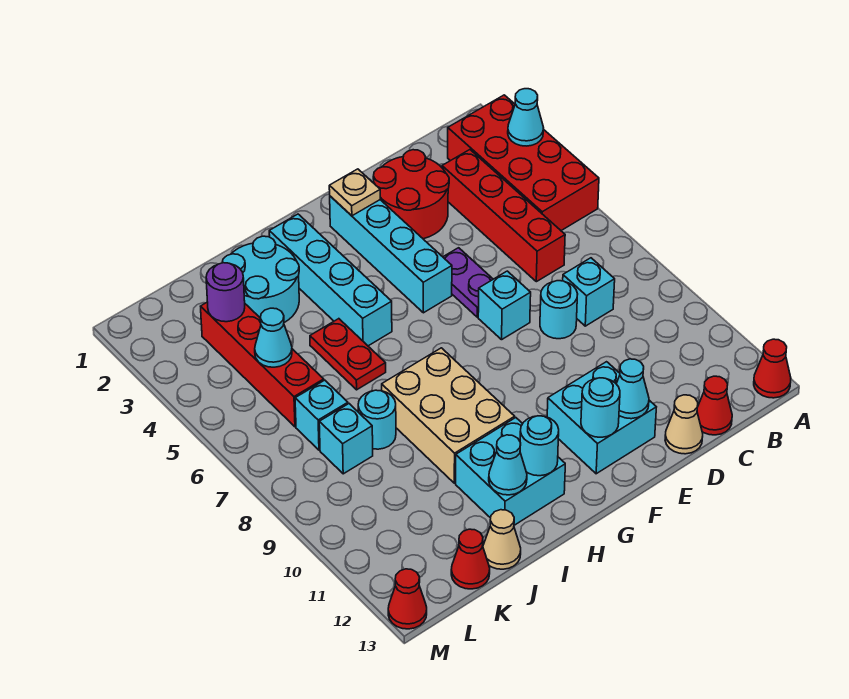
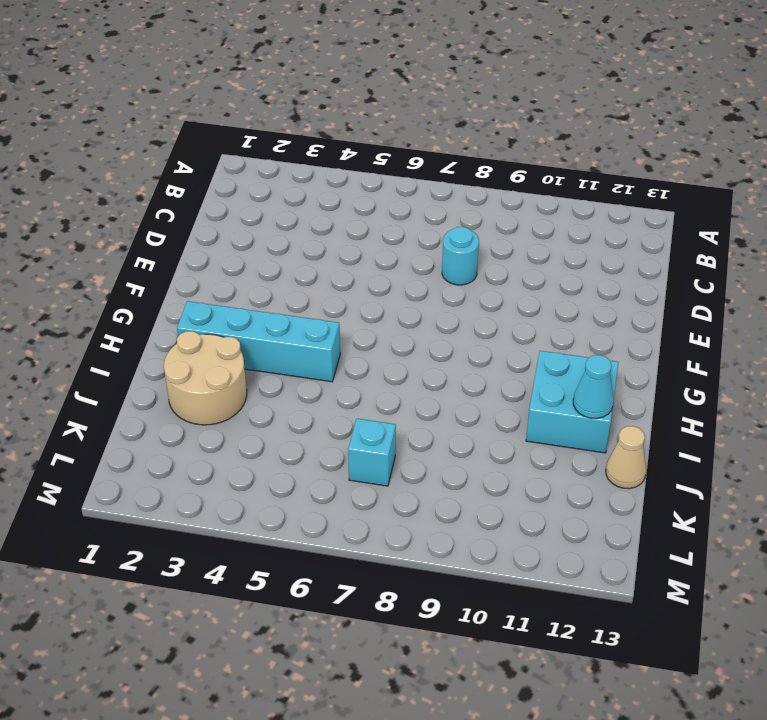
tan round brick I2:J3 level 1 -> cyan round brick I2:J3 level 1
none -> red brick A2:B5 level 1
none -> red cone A13 level 1
none -> red brick C3:C6 level 1
none -> cyan brick C8 level 1

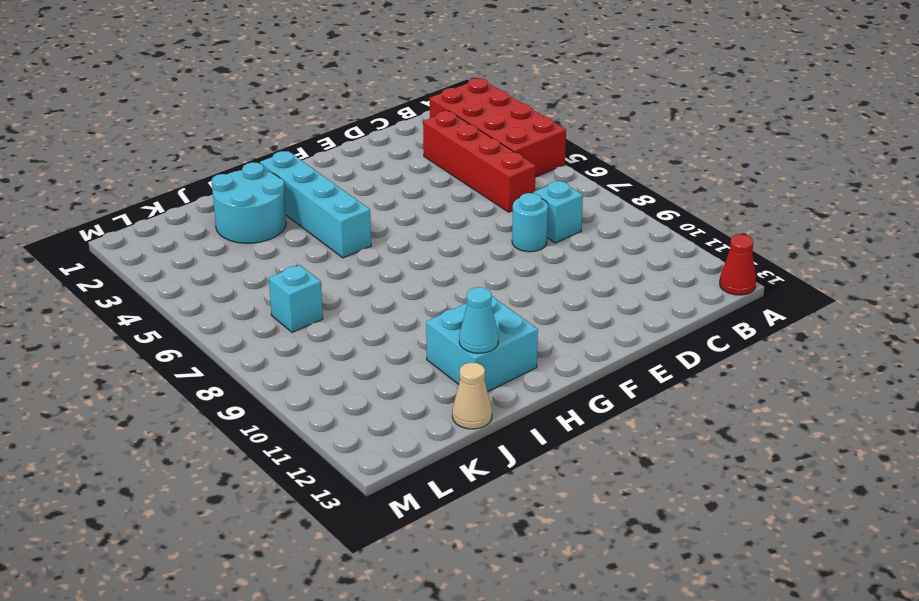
none -> red cone C13 level 1
none -> red round brick D2:E3 level 1
none -> tan cone D13 level 1
none -> purple plate E5:E6 level 1

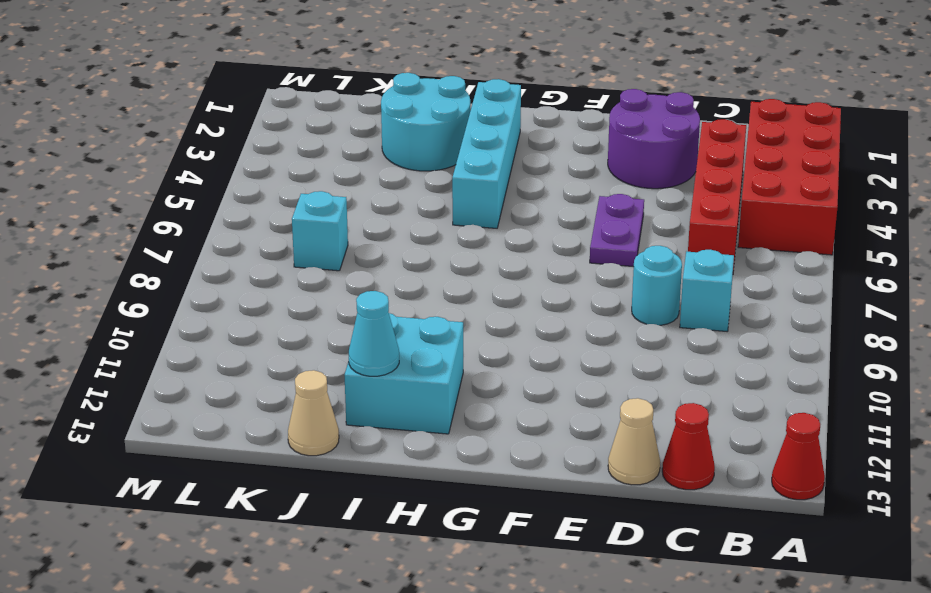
purple round brick D2:E3 level 1 -> red round brick D2:E3 level 1
none -> cyan brick E7 level 1
none -> cyan brick E11:F12 level 1
none -> cyan brick F2:F5 level 1
none -> tan brick H8:I10 level 1

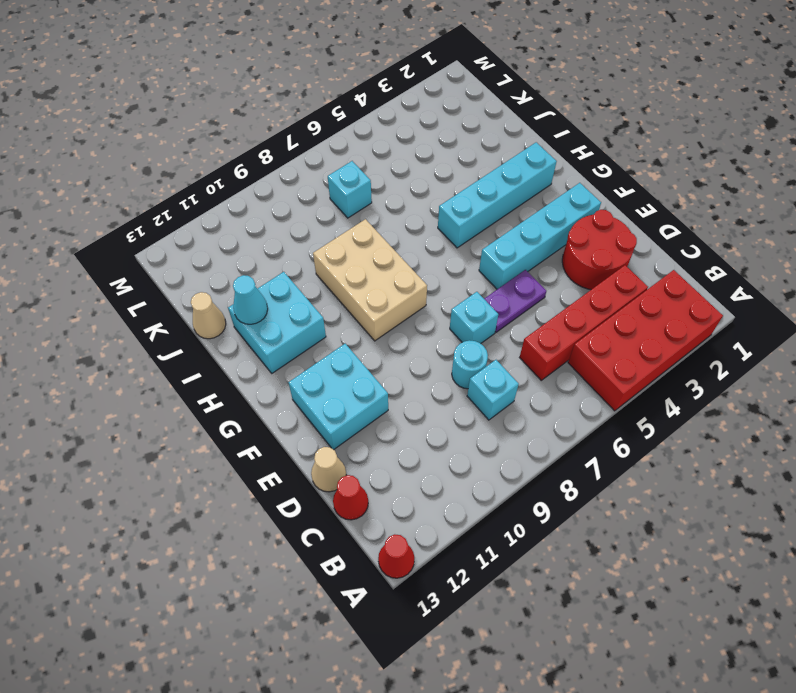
tan brick G8:I9 level 1 -> tan brick H8:I10 level 1
none -> cyan round brick I2:J3 level 1
none -> red plate I5:I6 level 1
none -> cyan round brick J8 level 1
none -> red brick K3:K6 level 1

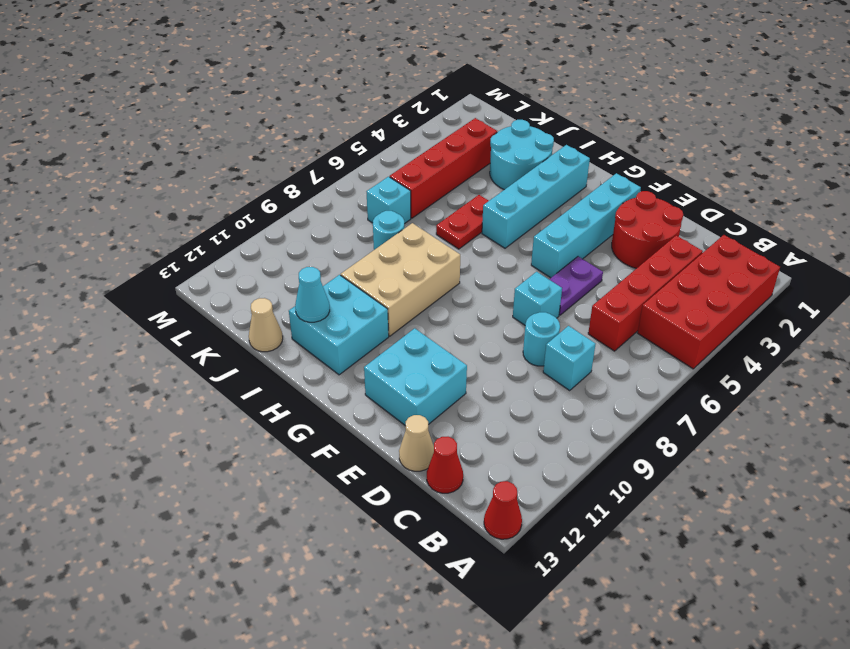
none -> cyan brick K8 level 1
none -> red cone K13 level 1
none -> red cone M13 level 1
none -> cyan cone A3 level 2

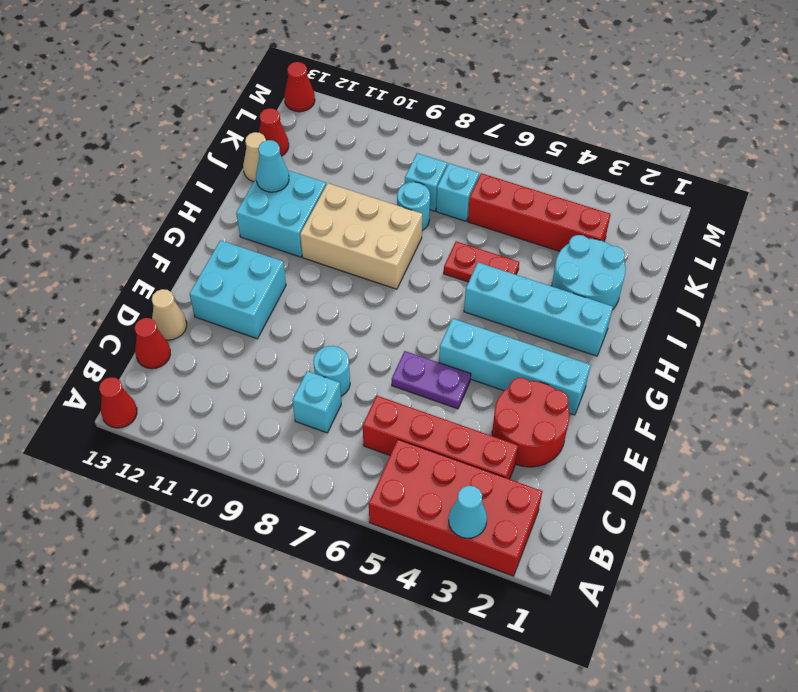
none -> cyan brick E7 level 1
none -> cyan cone E12 level 2
none -> tan plate F2 level 2
none -> cyan round brick F12 level 2

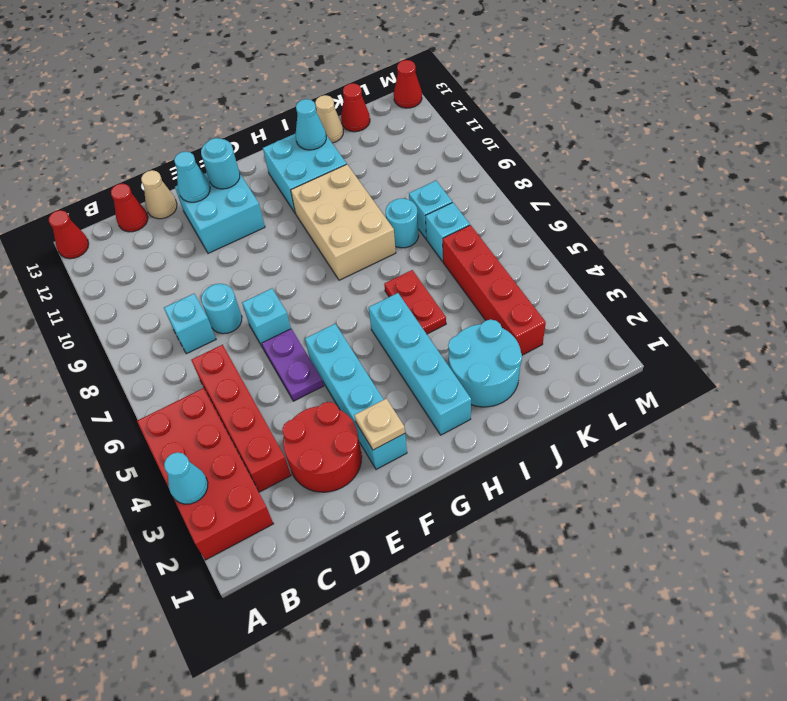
none -> cyan round brick H12 level 2
none -> purple round brick K3 level 2
none -> cyan cone K5 level 2

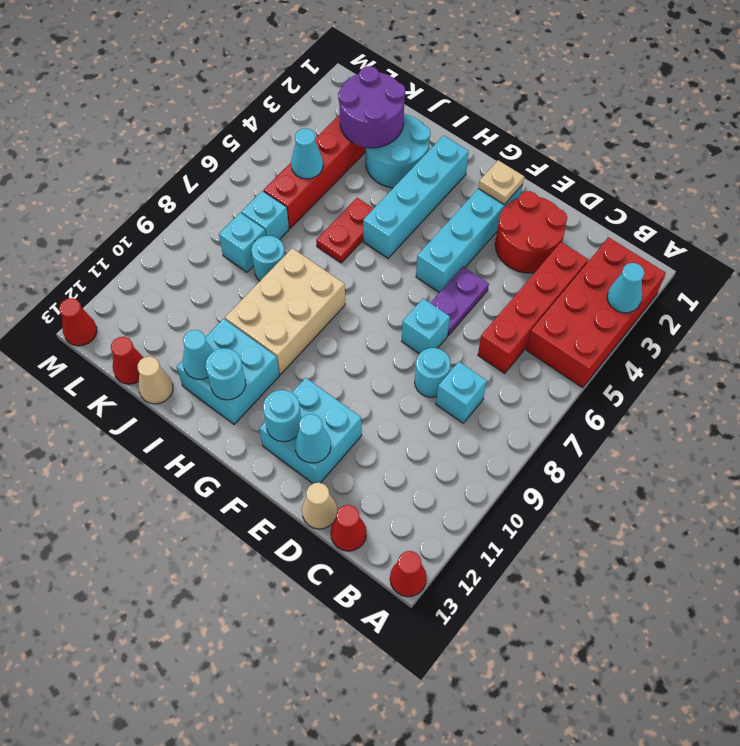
purple round brick J2:K3 level 2 -> purple round brick K3 level 2

